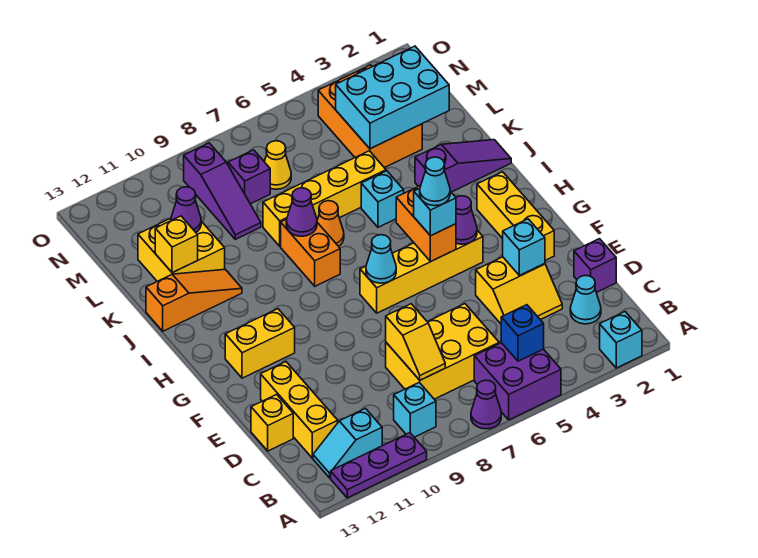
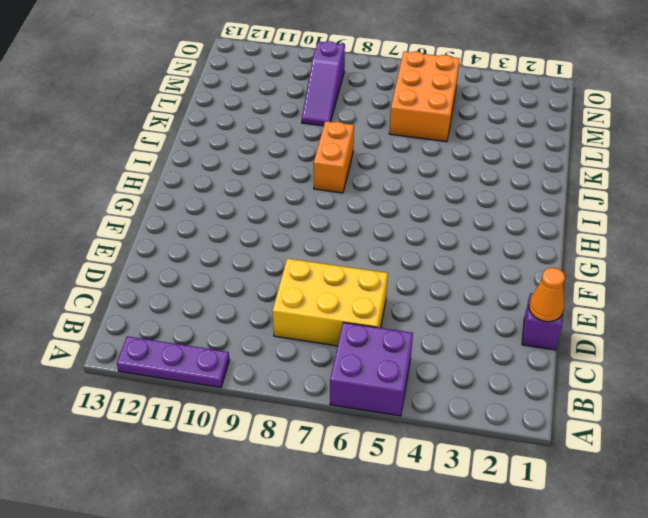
orange cone D1 level 2 -> orange cone J7 level 1
orange brick L5:N6 level 1 -> orange brick L3:N4 level 1
none -> cyan brick A2 level 1
none -> purple cone A7 level 1
none -> cyan brick B9 level 1
none -> cyan slope B11:B12 level 1 top 11

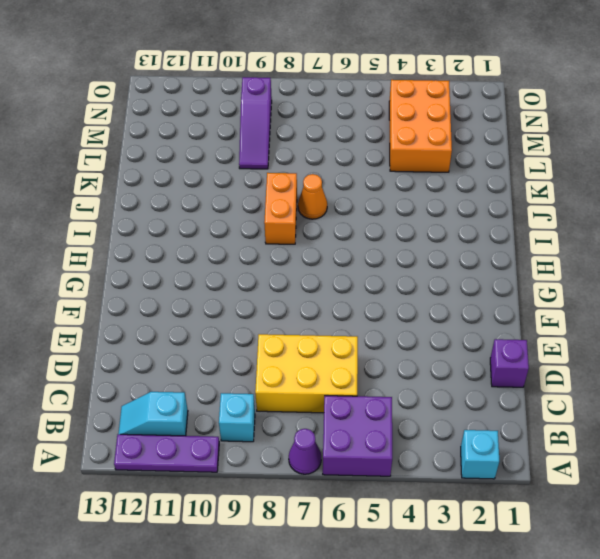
none -> cyan cone C2 level 1
none -> yellow brick C12:E12 level 1
none -> yellow slope D3:E4 level 1 top E
none -> yellow brick D13 level 1

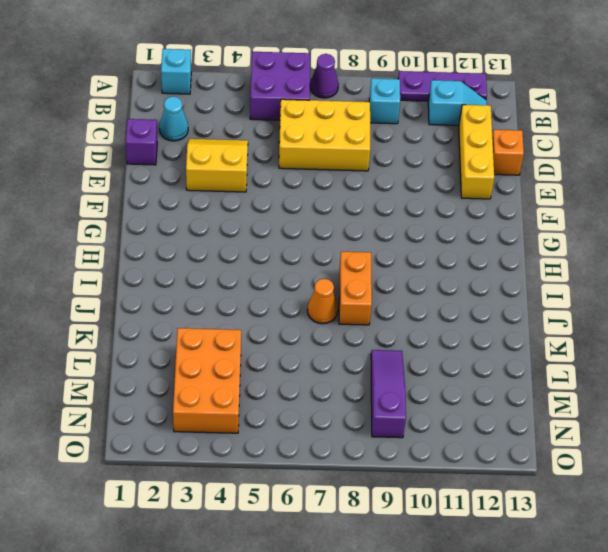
orange brick D13 level 1 -> yellow brick D13 level 1
none -> yellow brick F2:H2 level 1
none -> yellow brick G4:G7 level 1
none -> yellow brick G11:G12 level 1
none -> purple slope J1:J3 level 1 top 3

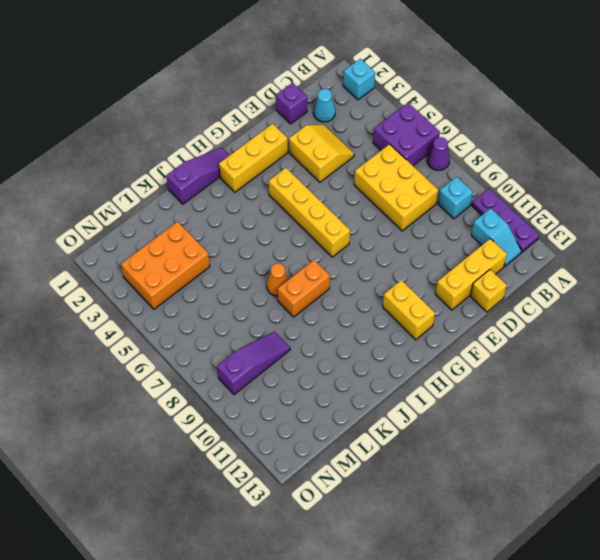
purple slope H1:J1 level 1 top J -> purple slope J1:J3 level 1 top 3
none -> cyan brick J5 level 1
none -> orange slope J11:J13 level 1 top 13
none -> yellow brick K5:K8 level 1
none -> yellow brick K11:L12 level 1

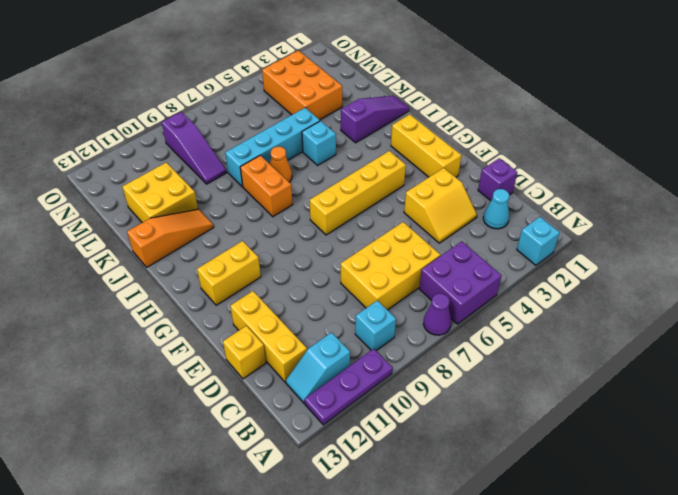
cyan brick K5:K8 level 1 -> yellow brick K5:K8 level 1
none -> yellow cone M7 level 1
none -> purple brick M8 level 1
none -> blue brick B5 level 2
none -> yellow slope C8:D8 level 2 top D

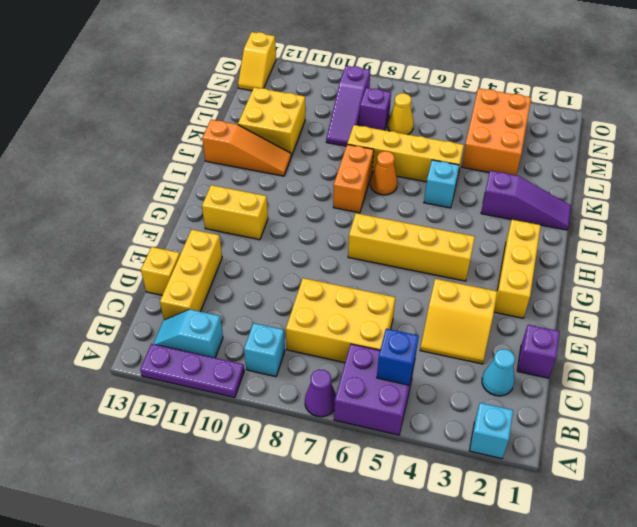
yellow slope N13:O13 level 1 top O -> yellow slope C8:D8 level 2 top D
none -> cyan brick E3 level 2
none -> purple cone G4 level 2
none -> orange brick G5:H5 level 2
none -> cyan cone G7 level 2

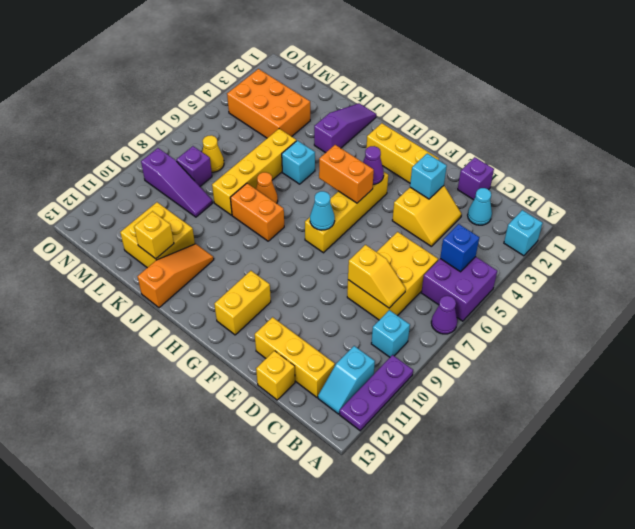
none -> purple cone J8 level 2
none -> cyan brick L2:M4 level 2
none -> purple cone L11 level 2
none -> cyan brick G5 level 3

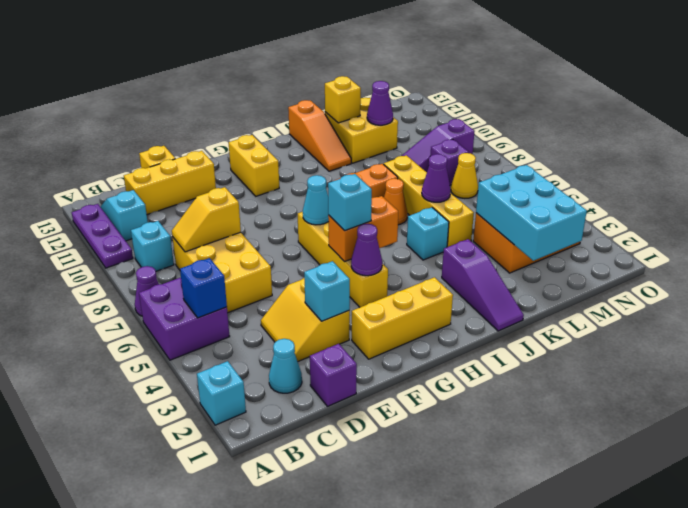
purple cone K6 level 2 -> purple cone J8 level 2
none -> cyan cone G5 level 4

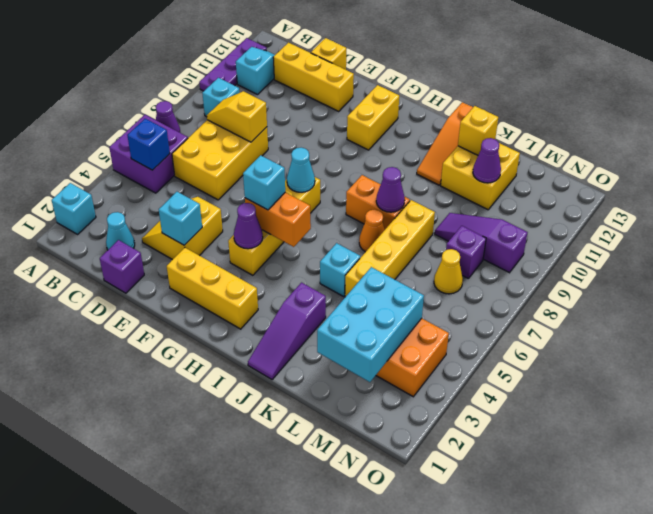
none -> cyan cone G5 level 4

